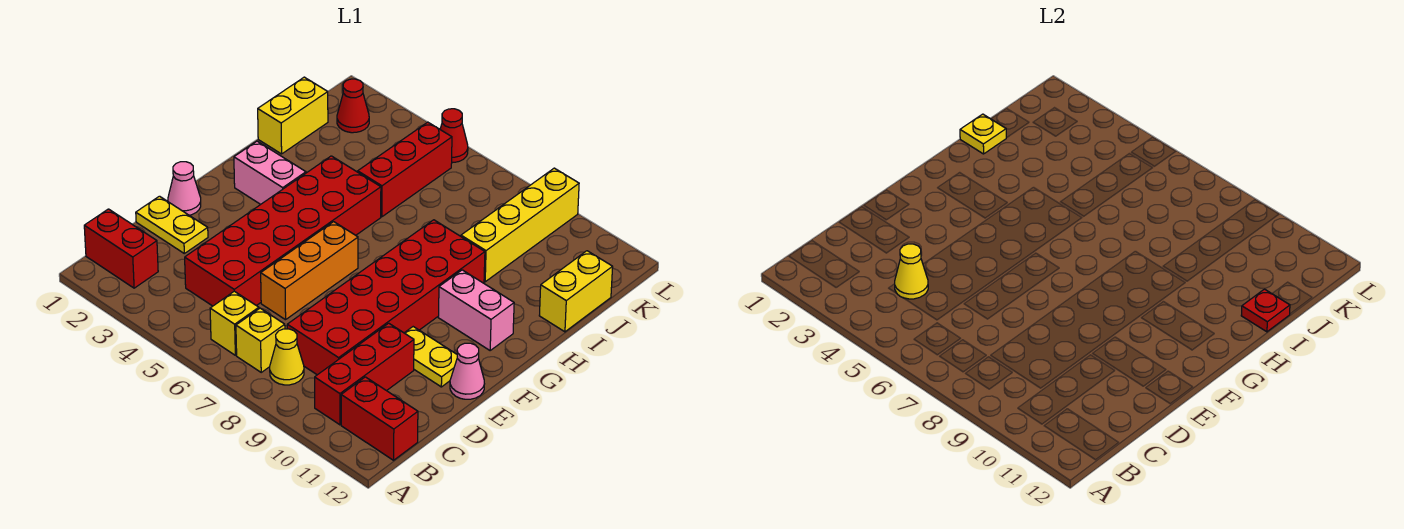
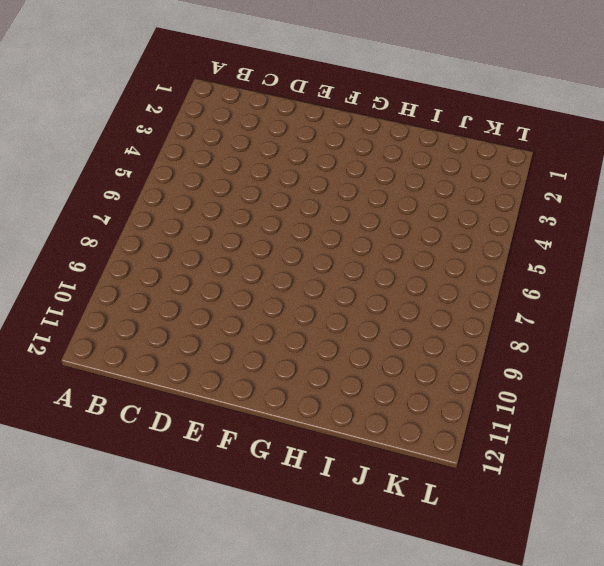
none -> red brick B1:B2 level 1
none -> yellow brick B6 level 1
none -> yellow brick B7 level 1

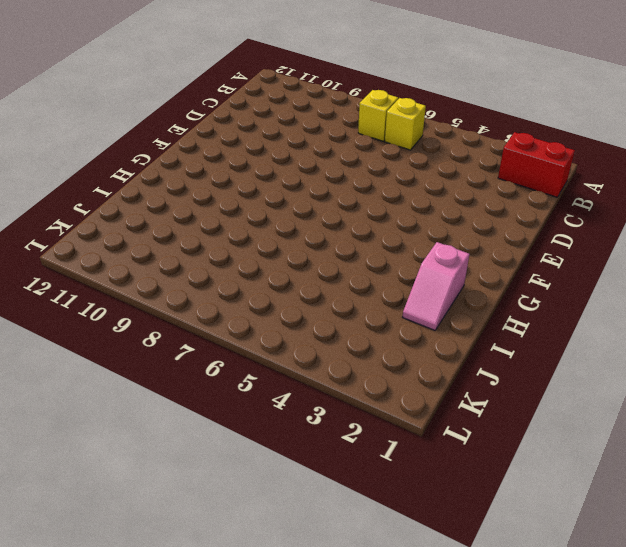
pink slope H2:I2 level 1 top H -> none
none -> yellow cone B8 level 1
none -> red brick B10:D10 level 1
none -> red brick B11:B12 level 1

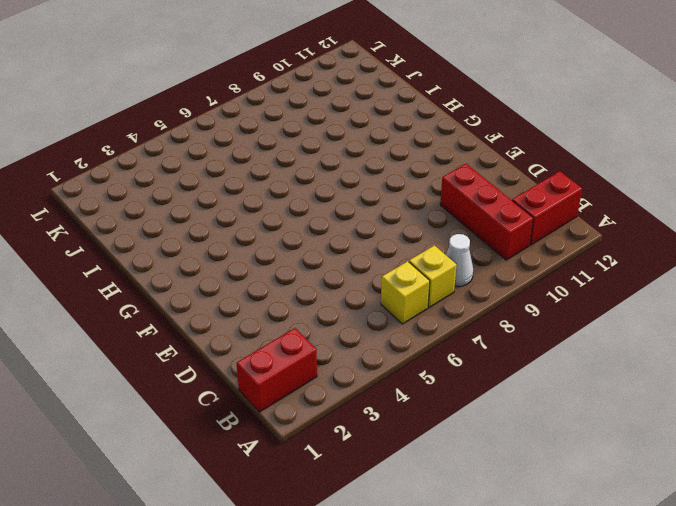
white cone B8 level 1 -> yellow cone B8 level 1
none -> red brick C4:H5 level 1
none -> red brick C8:H9 level 1
none -> yellow plate D1:D2 level 1

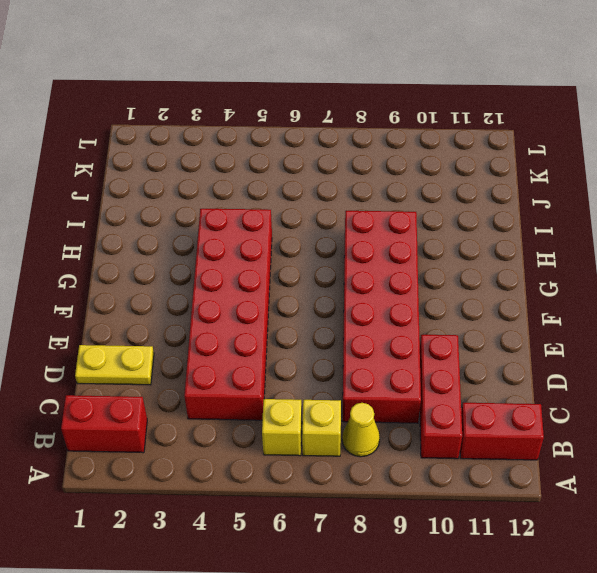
none -> orange brick D6:F6 level 1
none -> pink cone E1 level 1
none -> yellow plate E10:E11 level 1

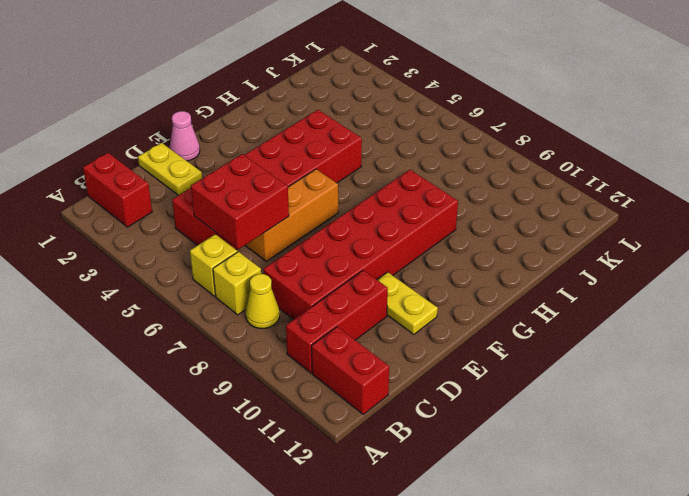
red brick C5:D6 level 2 -> none
none -> pink cone E12 level 1
none -> pink brick G2:G3 level 1
none -> pink brick G10:G11 level 1

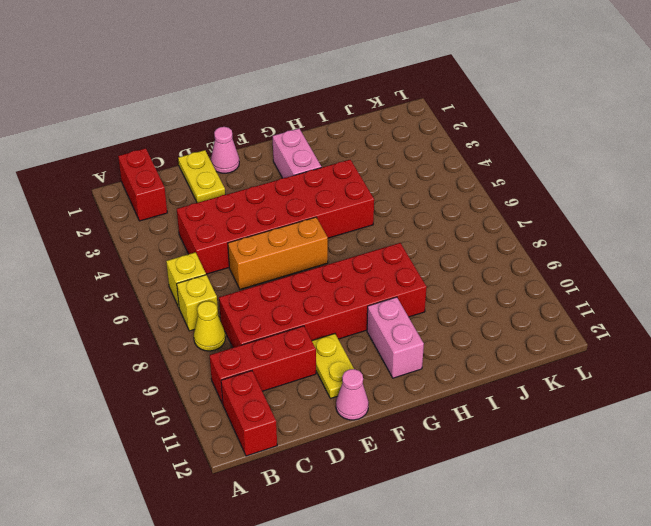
none -> yellow brick I1:J1 level 1
none -> red brick I5:K5 level 1
none -> yellow brick I9:L9 level 1

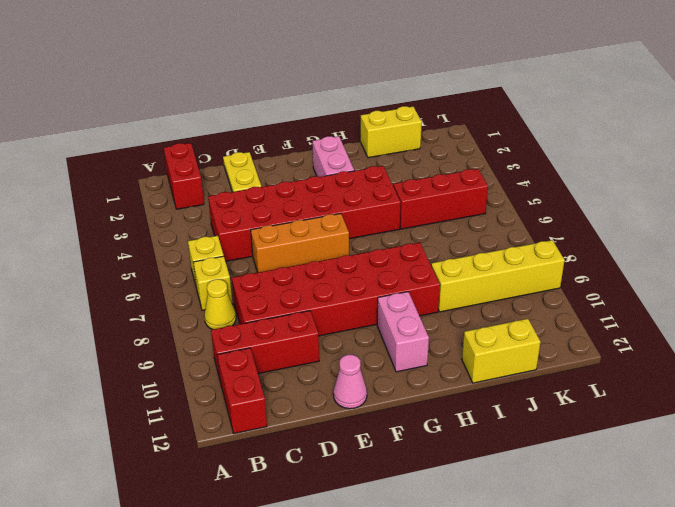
none -> pink cone E1 level 1
none -> yellow plate E10:E11 level 1
none -> red cone K2 level 1

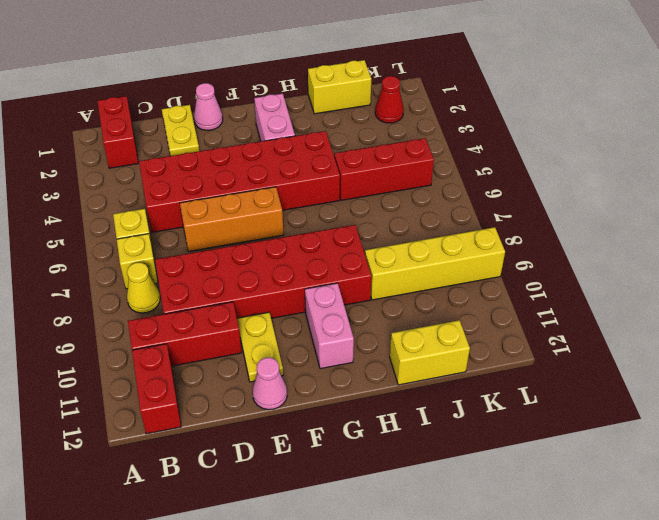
none -> red cone L5 level 1
none -> yellow cone C4 level 2
none -> yellow plate I1 level 2

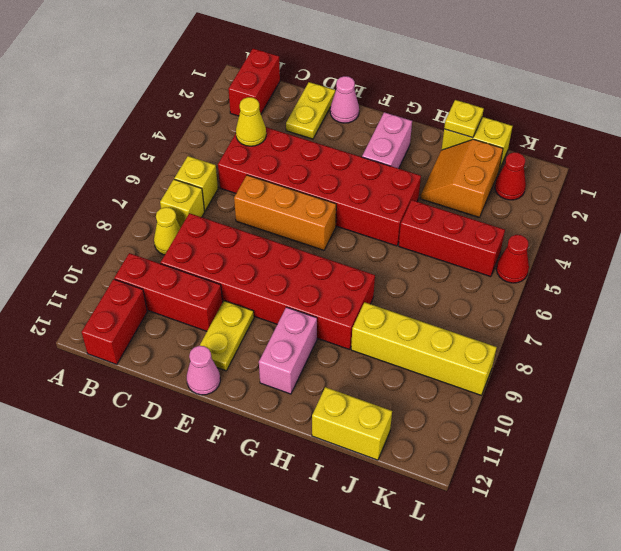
orange slope I2:J3 level 1 top J -> none
none -> red plate I12 level 2

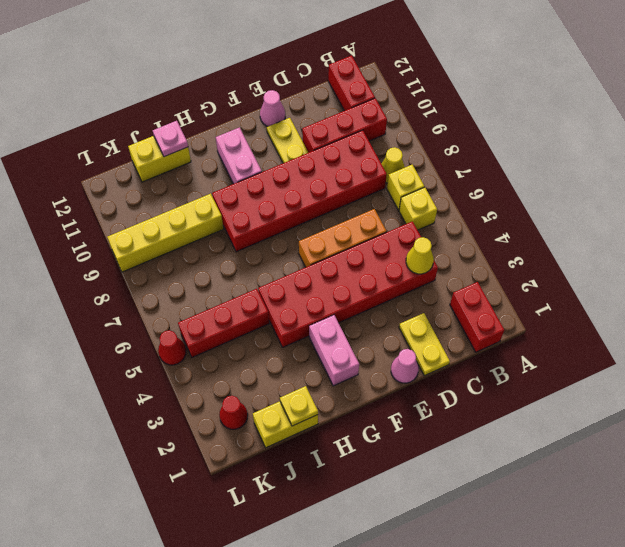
pink plate I12 level 2 -> red plate I12 level 2

